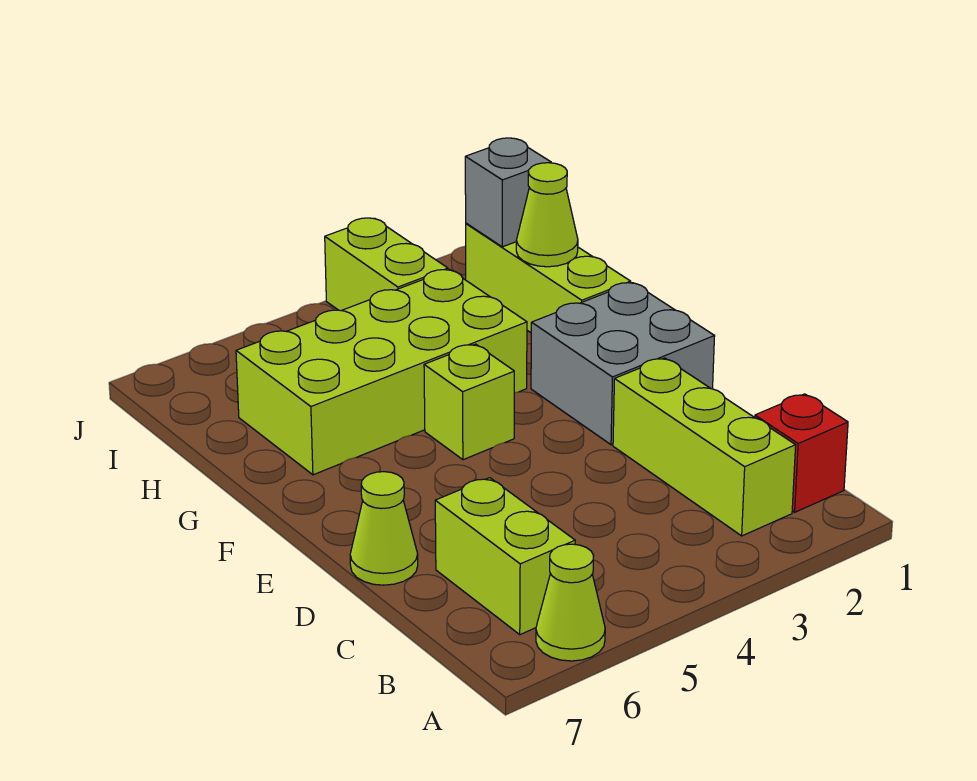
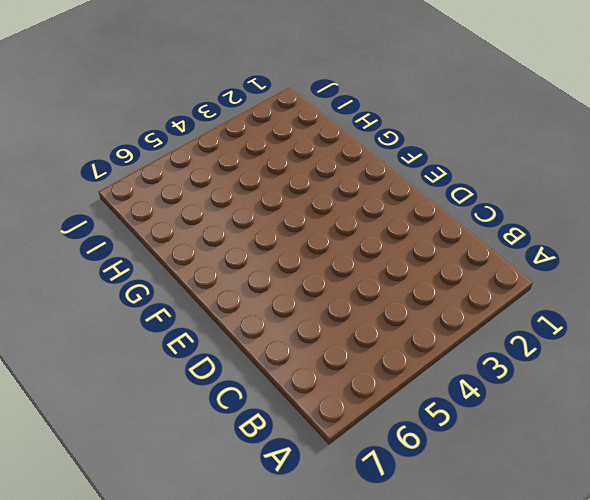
none -> lime cone A6 level 1
none -> red brick B1 level 1
none -> lime brick B2:D2 level 1

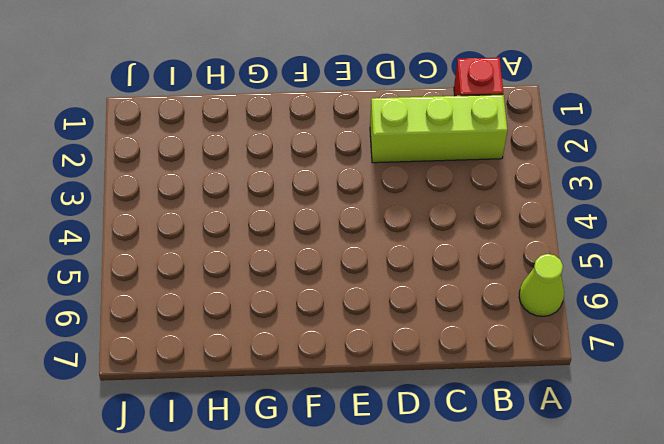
none -> lime brick B6:C6 level 1
none -> lime cone D7 level 1
none -> grey brick E1:F2 level 1

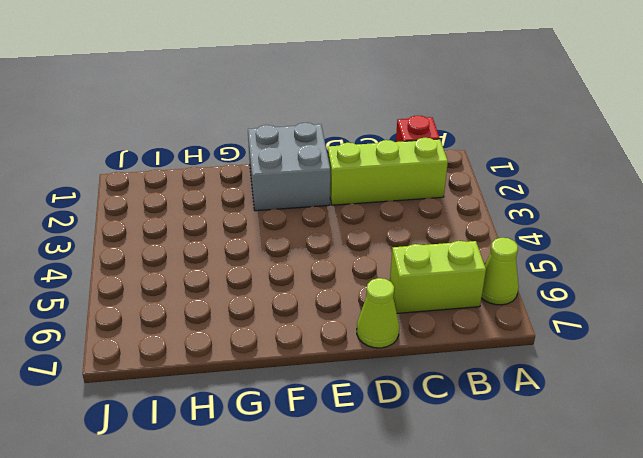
none -> lime brick F4 level 1
none -> lime brick G1:I1 level 1
none -> lime brick G3:H6 level 1

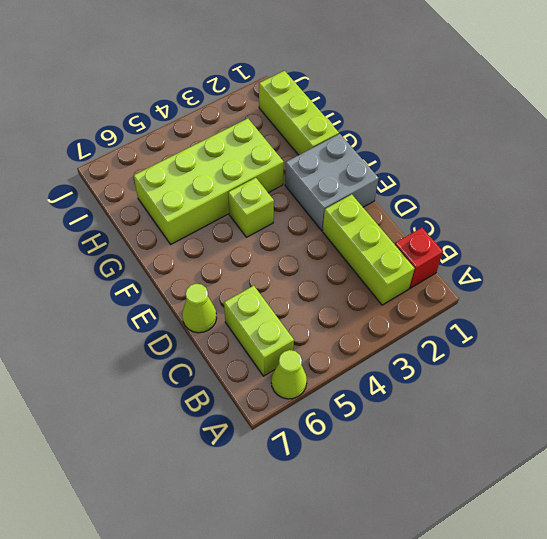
none -> lime brick I3:J3 level 1
none -> lime cone H1 level 2
none -> grey brick I1 level 2

